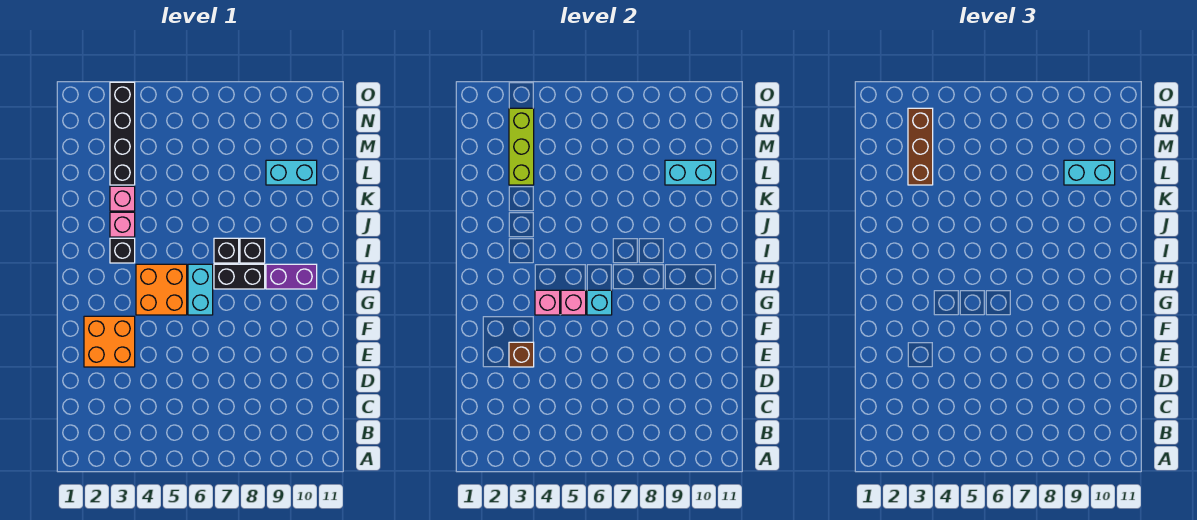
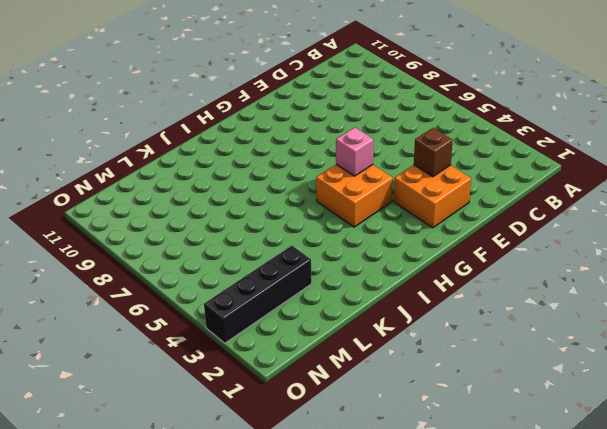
none -> cyan brick G6:H6 level 1
none -> black brick H7:H8 level 1
none -> purple brick H9:H10 level 1

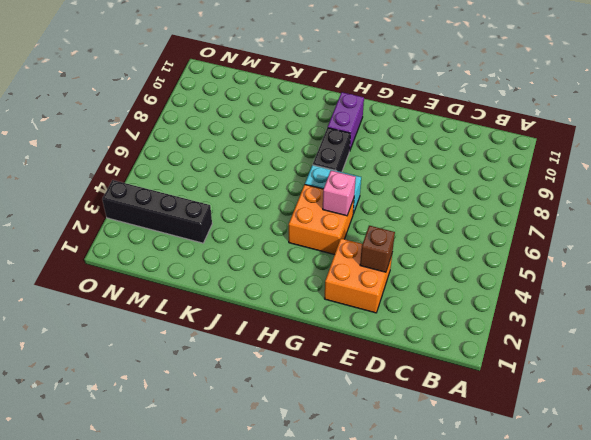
none -> black brick I3 level 1
none -> black brick I7 level 1
none -> black brick I8 level 1

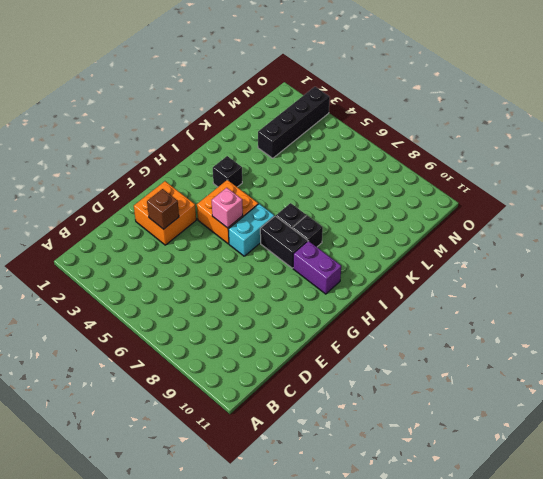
none -> pink brick J3 level 1
none -> pink brick K3 level 1
none -> cyan brick L9:L10 level 1

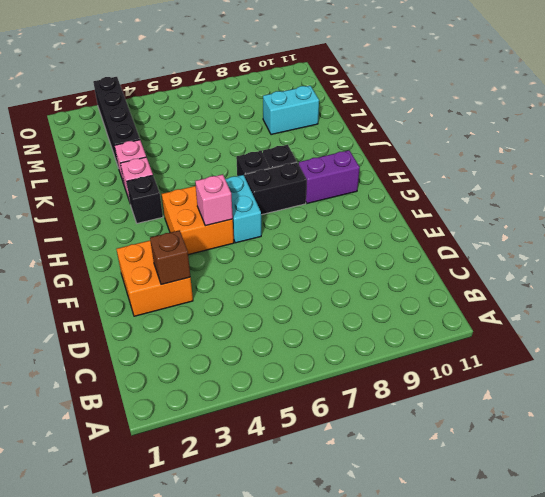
none -> pink brick G4 level 2
none -> cyan brick G6 level 2
none -> lime brick L3:N3 level 2

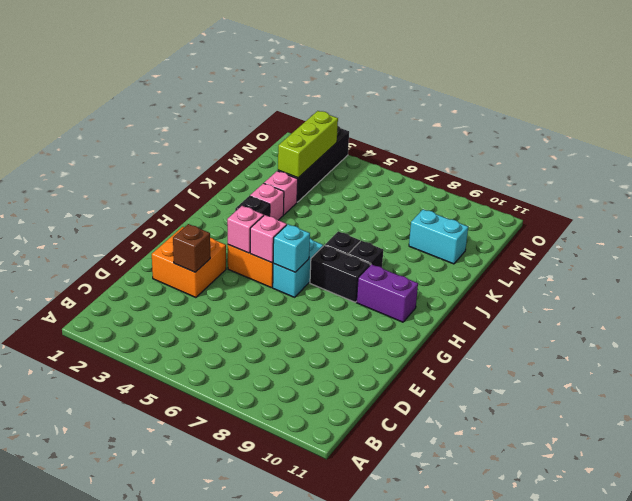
none -> cyan brick L9:L10 level 2
none -> brown brick L3:N3 level 3
none -> cyan brick L9:L10 level 3

